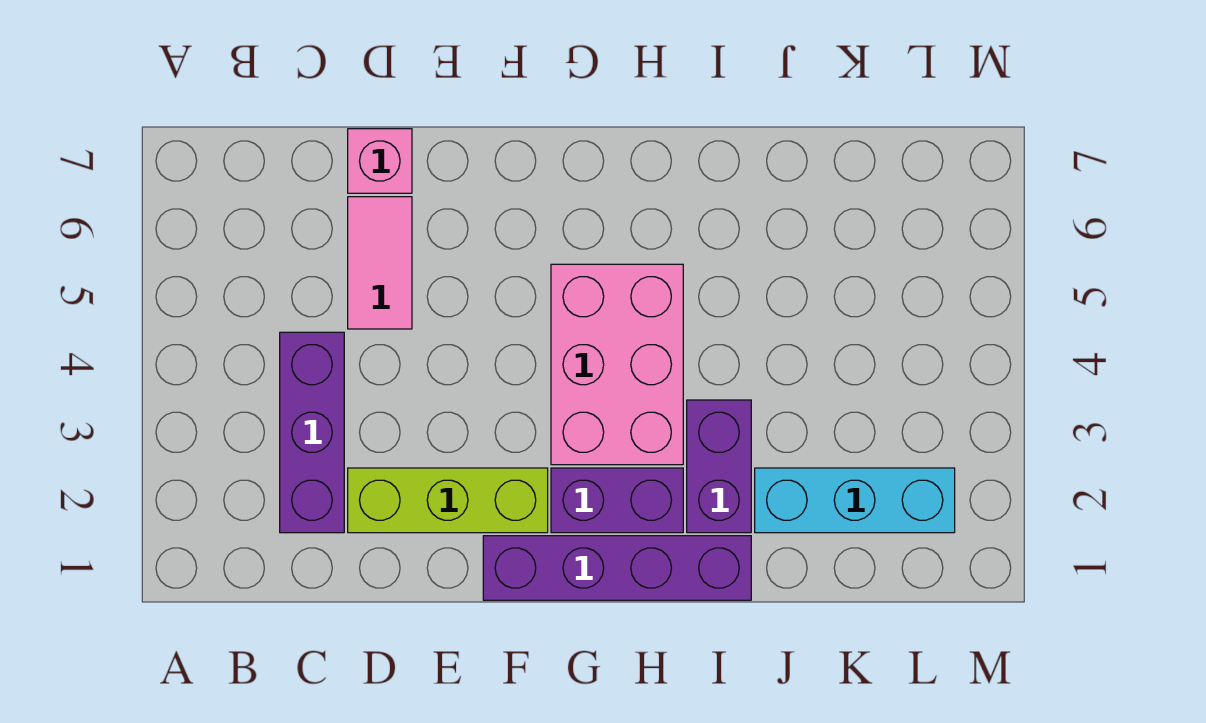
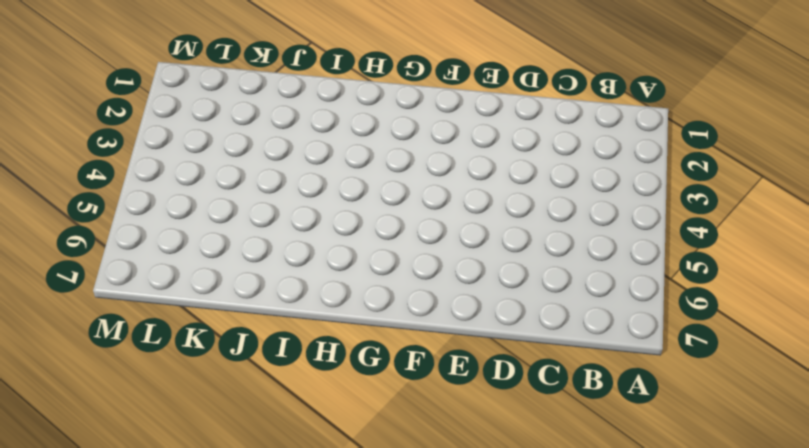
none -> purple brick C2:C4 level 1
none -> lime brick D2:F2 level 1

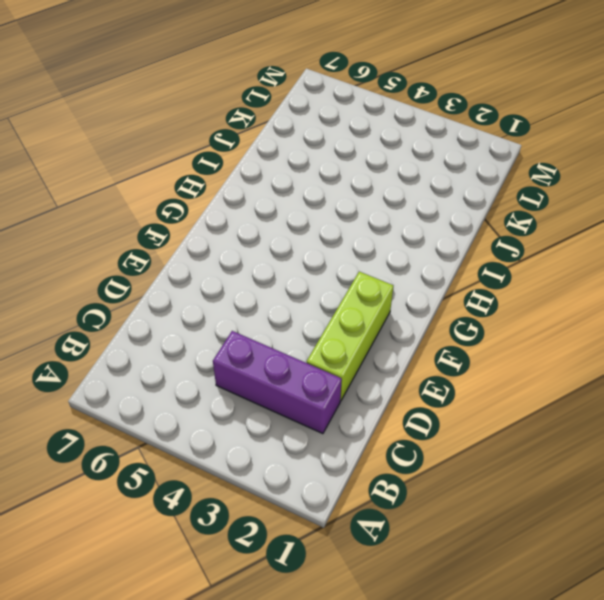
none -> pink tile D5:D6 level 1
none -> pink brick D7 level 1

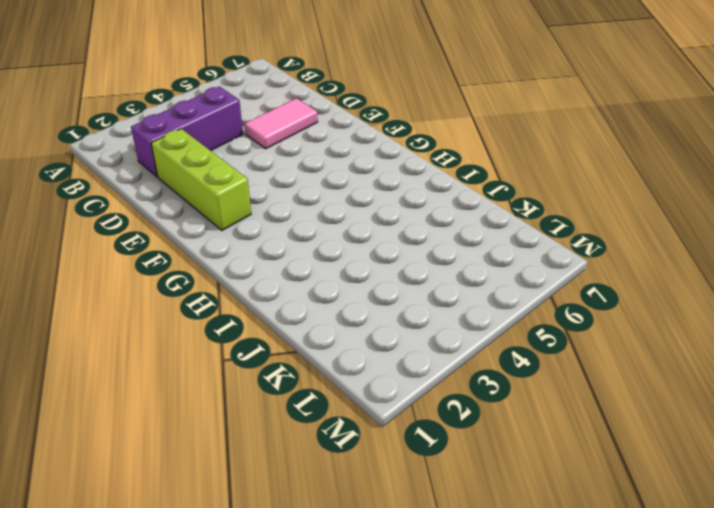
none -> pink brick D7 level 1
none -> purple brick F1:I1 level 1

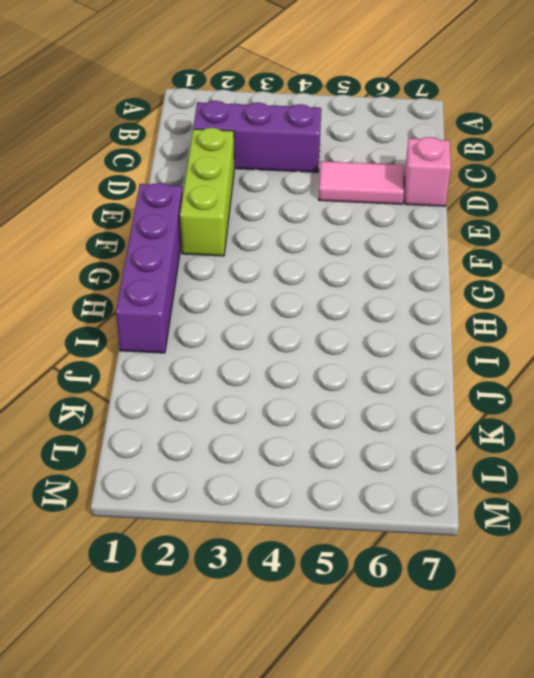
none -> purple brick G2:H2 level 1
none -> pink brick G3:H5 level 1

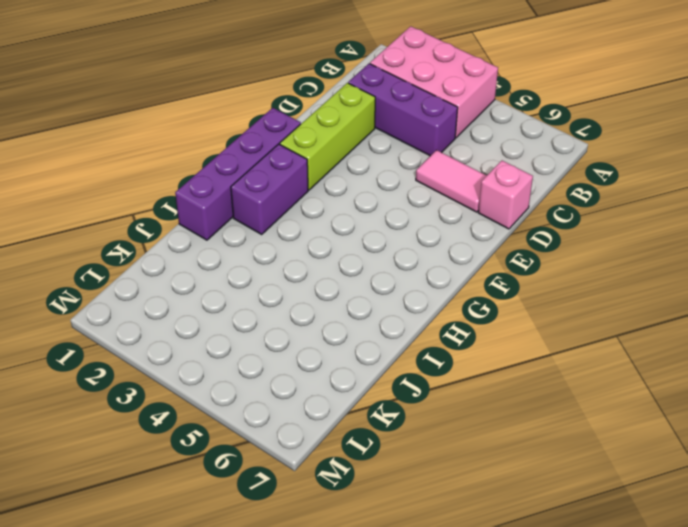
pink brick A2:B4 level 1 -> pink brick G3:H5 level 1
none -> purple brick I2:I3 level 1
none -> cyan brick J2:L2 level 1

